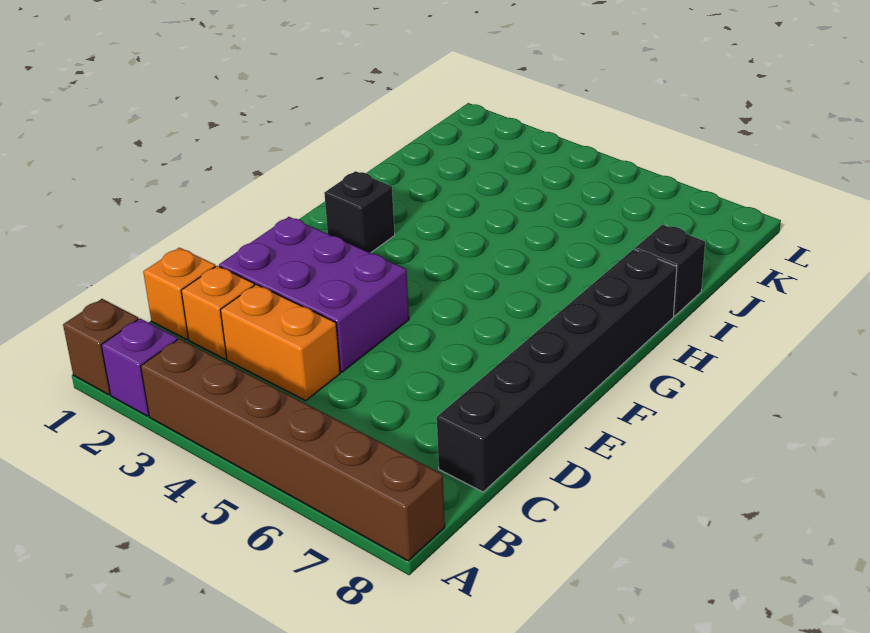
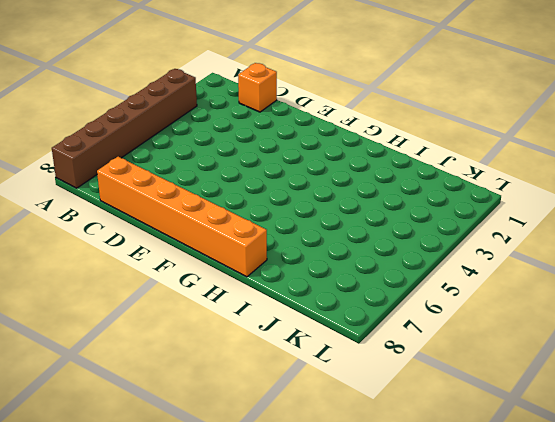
orange brick C8:H8 level 1 -> black brick C8:H8 level 1
none -> brown brick A1 level 1
none -> purple brick A2 level 1

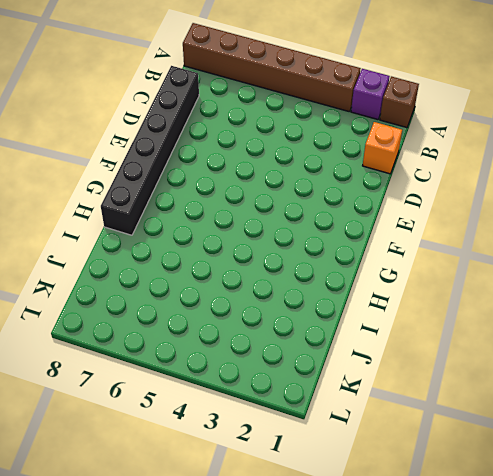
none -> orange brick C2 level 1
none -> orange brick C3:C4 level 1

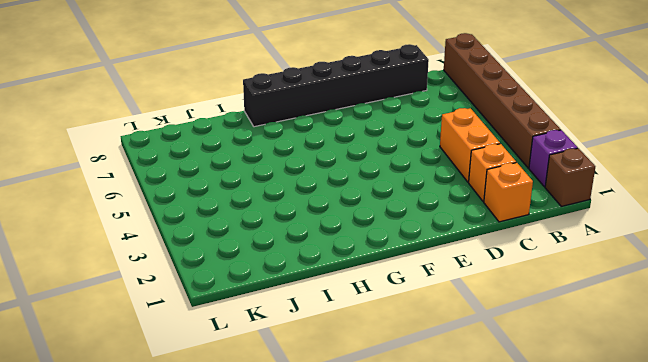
none -> purple brick D2:E4 level 1
none -> black brick G2 level 1

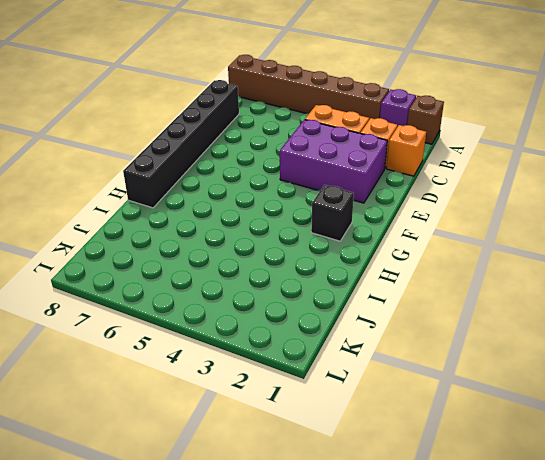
none -> black brick I8 level 1

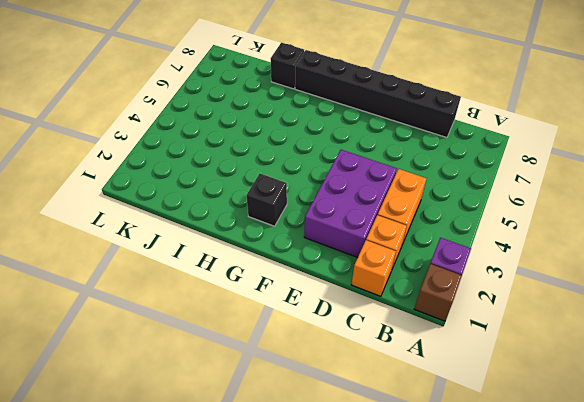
none -> brown brick A3:A8 level 1

